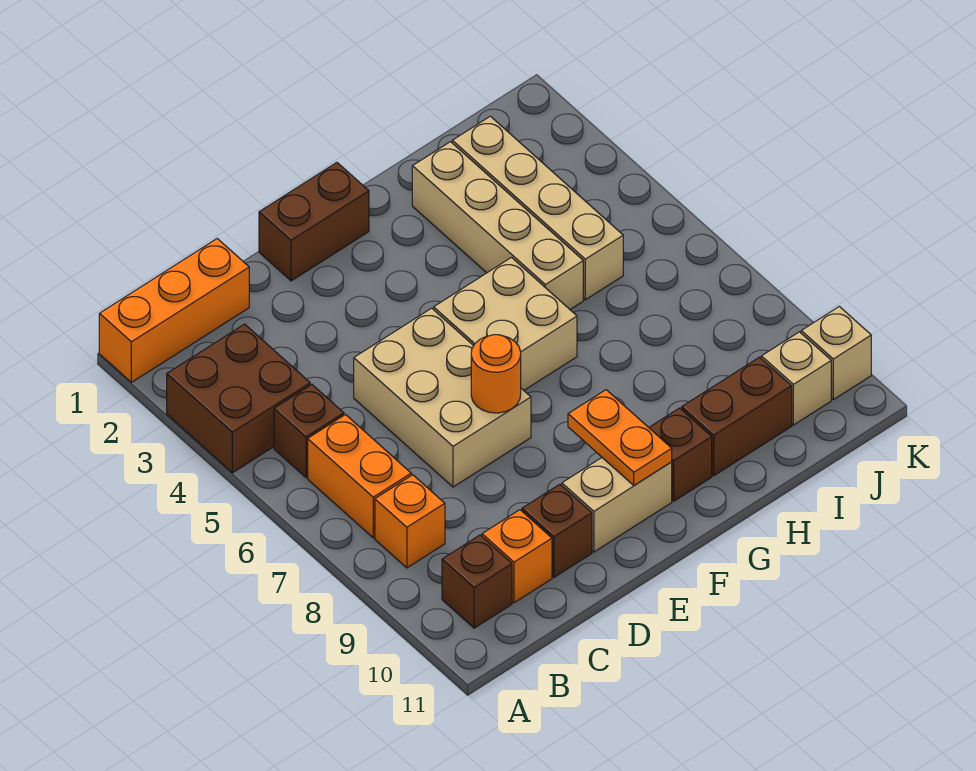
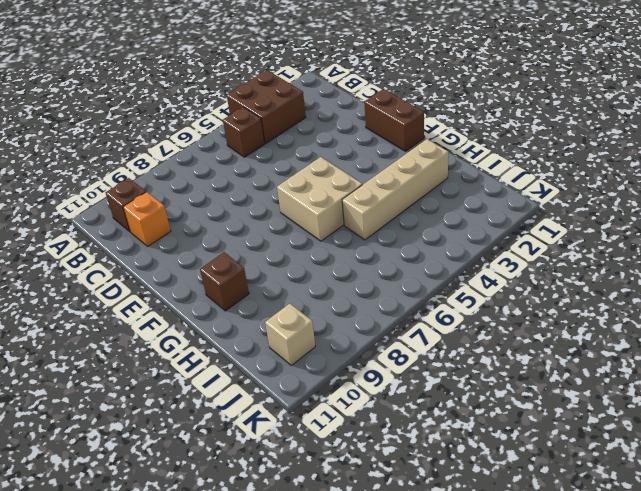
none -> orange brick A1:C1 level 1
none -> orange brick B6:B7 level 1
none -> orange brick B8 level 1

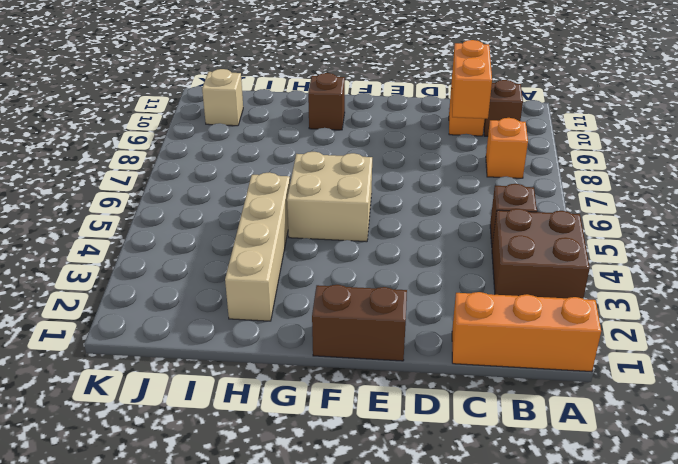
orange brick C9:C10 level 2 -> orange brick B6:B7 level 1
none -> tan brick D5:E7 level 1
none -> brown brick D10 level 1
none -> tan brick E10:F10 level 1

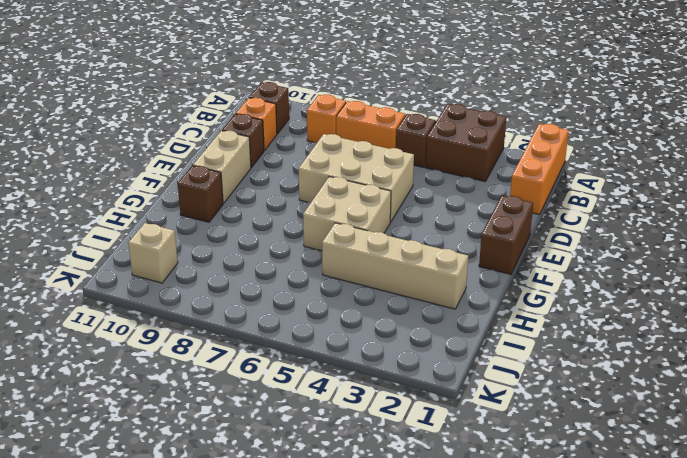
none -> brown brick H10:I10 level 1
none -> tan brick I2:I5 level 1
none -> tan brick K10 level 1

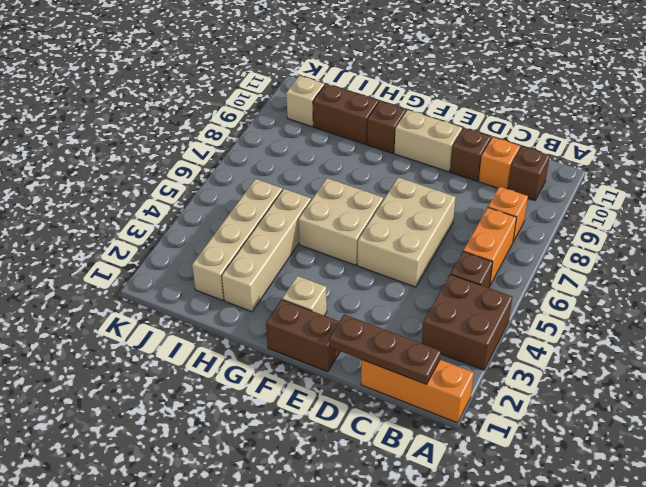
brown plate B1:D1 level 2 -> none
tan brick F2 level 1 -> tan brick K10 level 1
none -> orange round brick E7 level 2
none -> orange plate F9:F10 level 2

